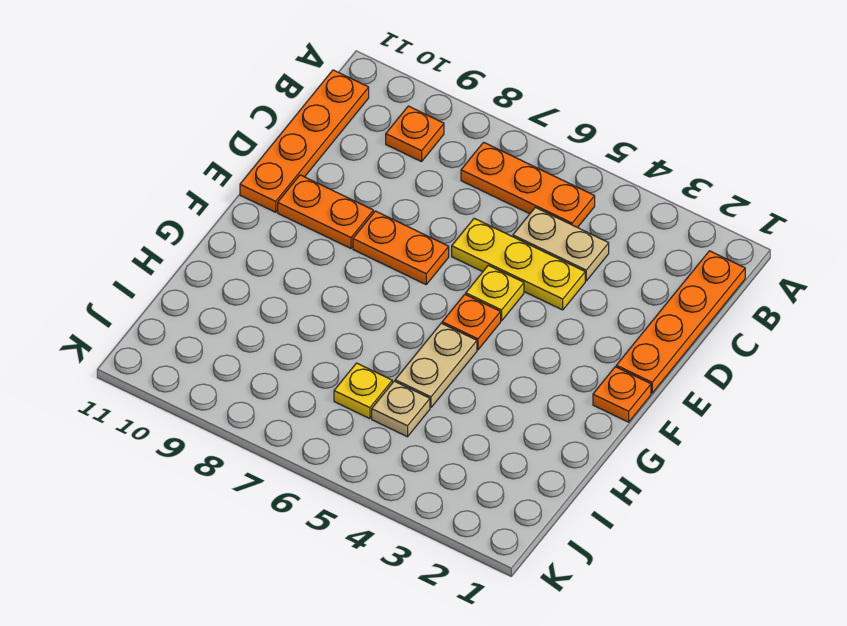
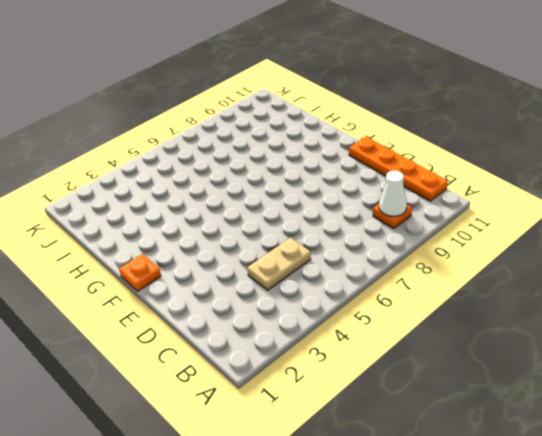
white cone B9 level 2 -> none
none -> orange plate B1:E1 level 1
none -> orange plate B5:B7 level 1
none -> yellow plate D4:D6 level 1

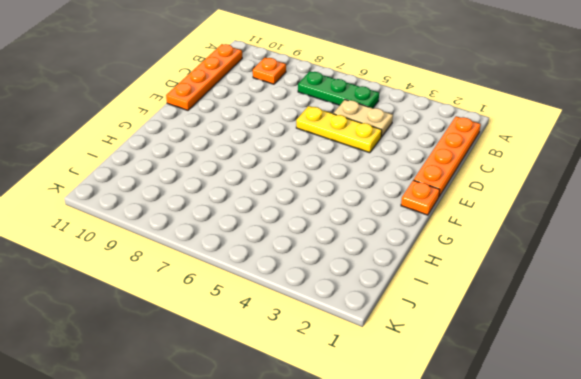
green plate B5:B7 level 1 -> orange plate B5:B7 level 1
none -> yellow plate E5 level 1
none -> orange plate E7:E8 level 1
none -> orange plate E9:E10 level 1

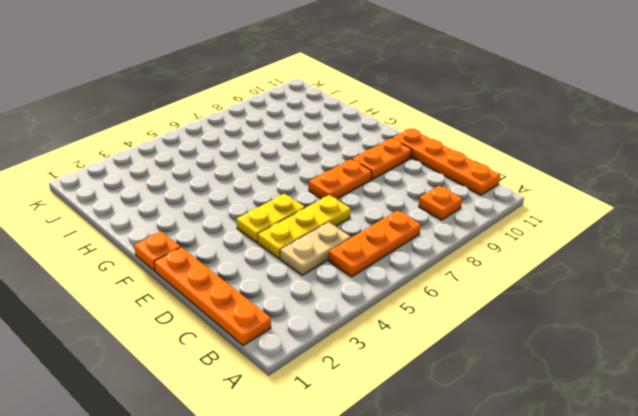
yellow plate E4:E5 level 1 -> yellow plate E5 level 1
none -> orange plate F5 level 1
none -> tan plate G5:H5 level 1
none -> tan plate I5 level 1

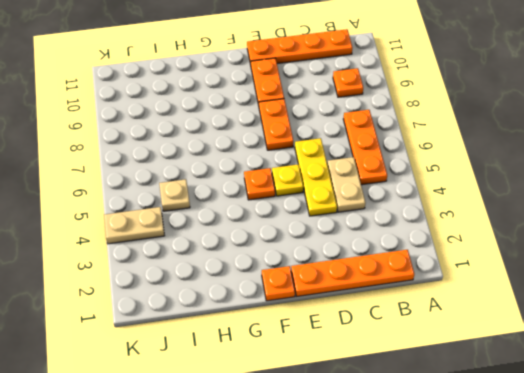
tan plate J4:K4 level 1 -> tan plate G5:H5 level 1
none -> yellow plate I6 level 1

